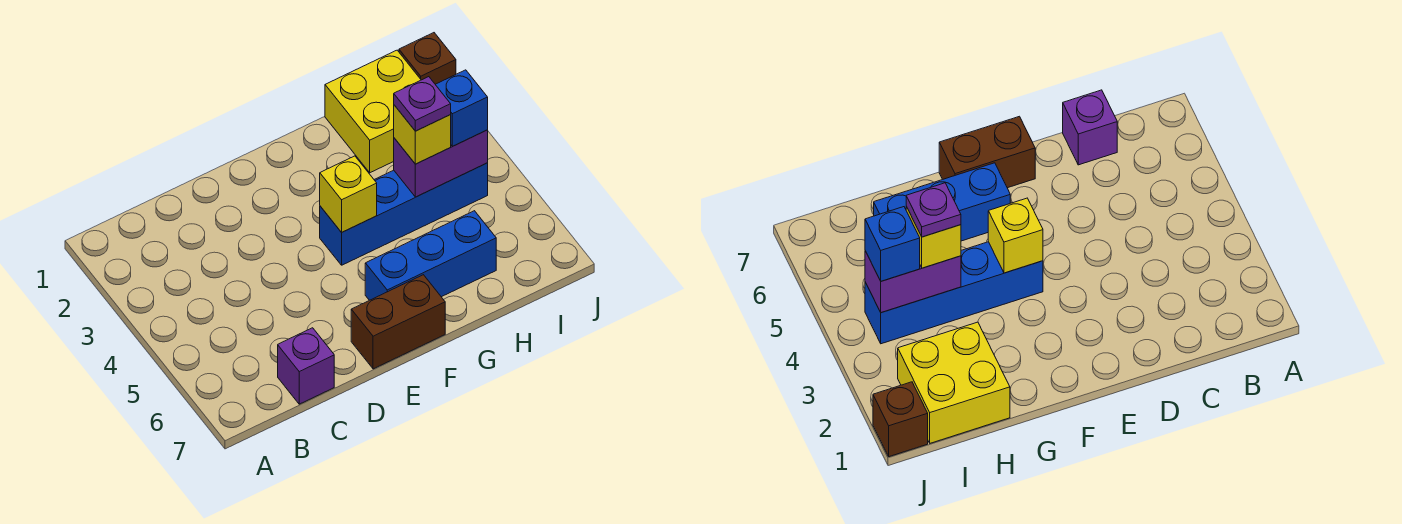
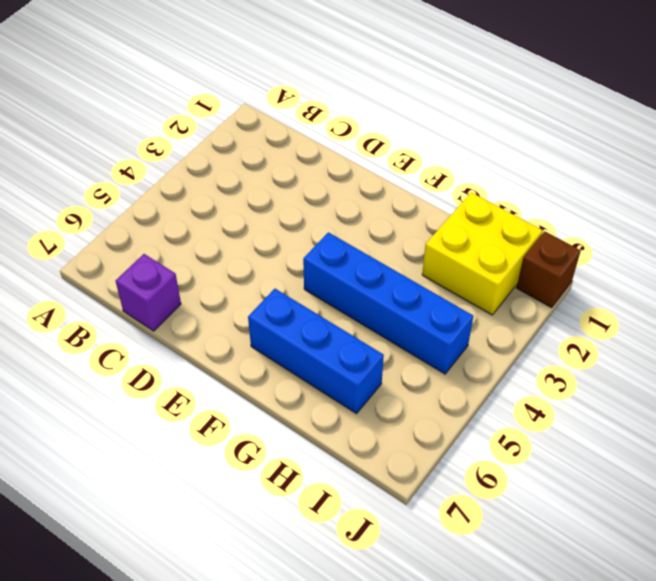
none -> brown brick E7:F7 level 1
none -> yellow brick F4 level 2

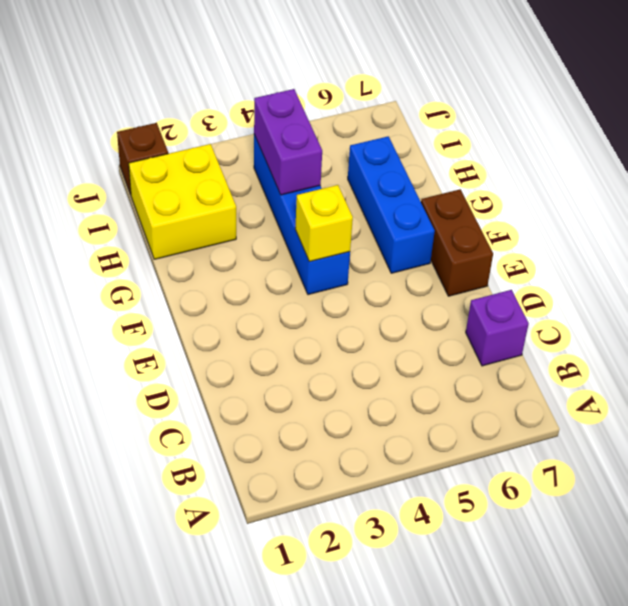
none -> yellow brick H4 level 3
none -> blue brick I4 level 3

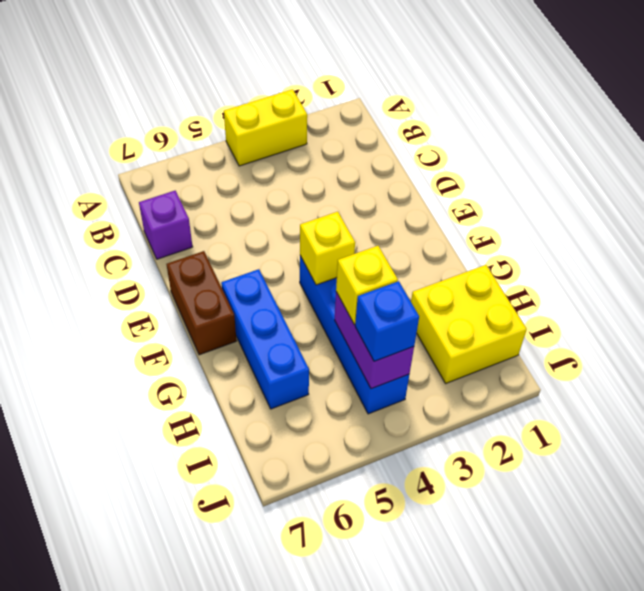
yellow brick A3:A4 level 1 -> none
none -> brown brick J1 level 1
none -> purple plate H4 level 4

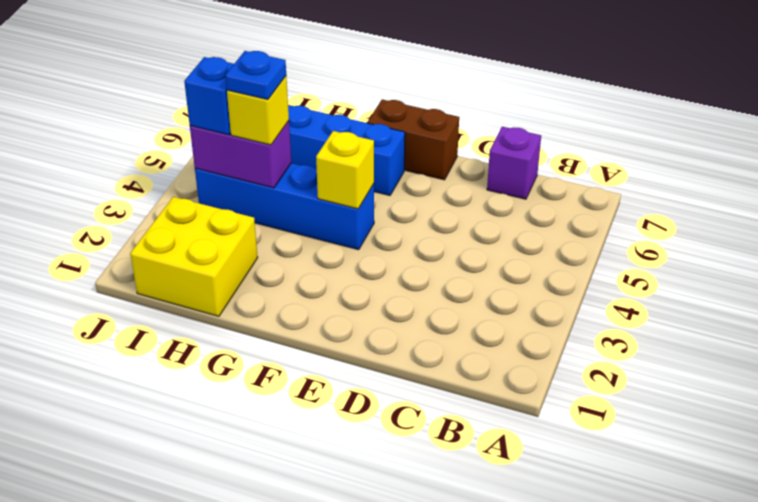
blue plate H4 level 4 -> purple plate H4 level 4
none -> brown brick J1 level 1

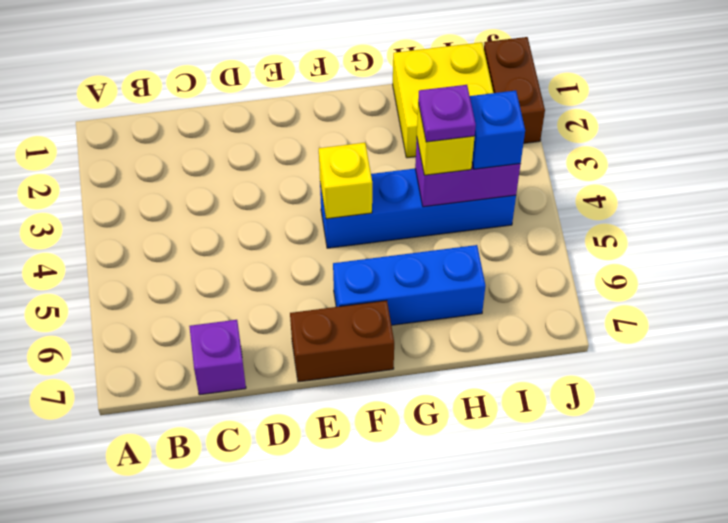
brown brick J1:J2 level 1 -> brown brick J1 level 1

